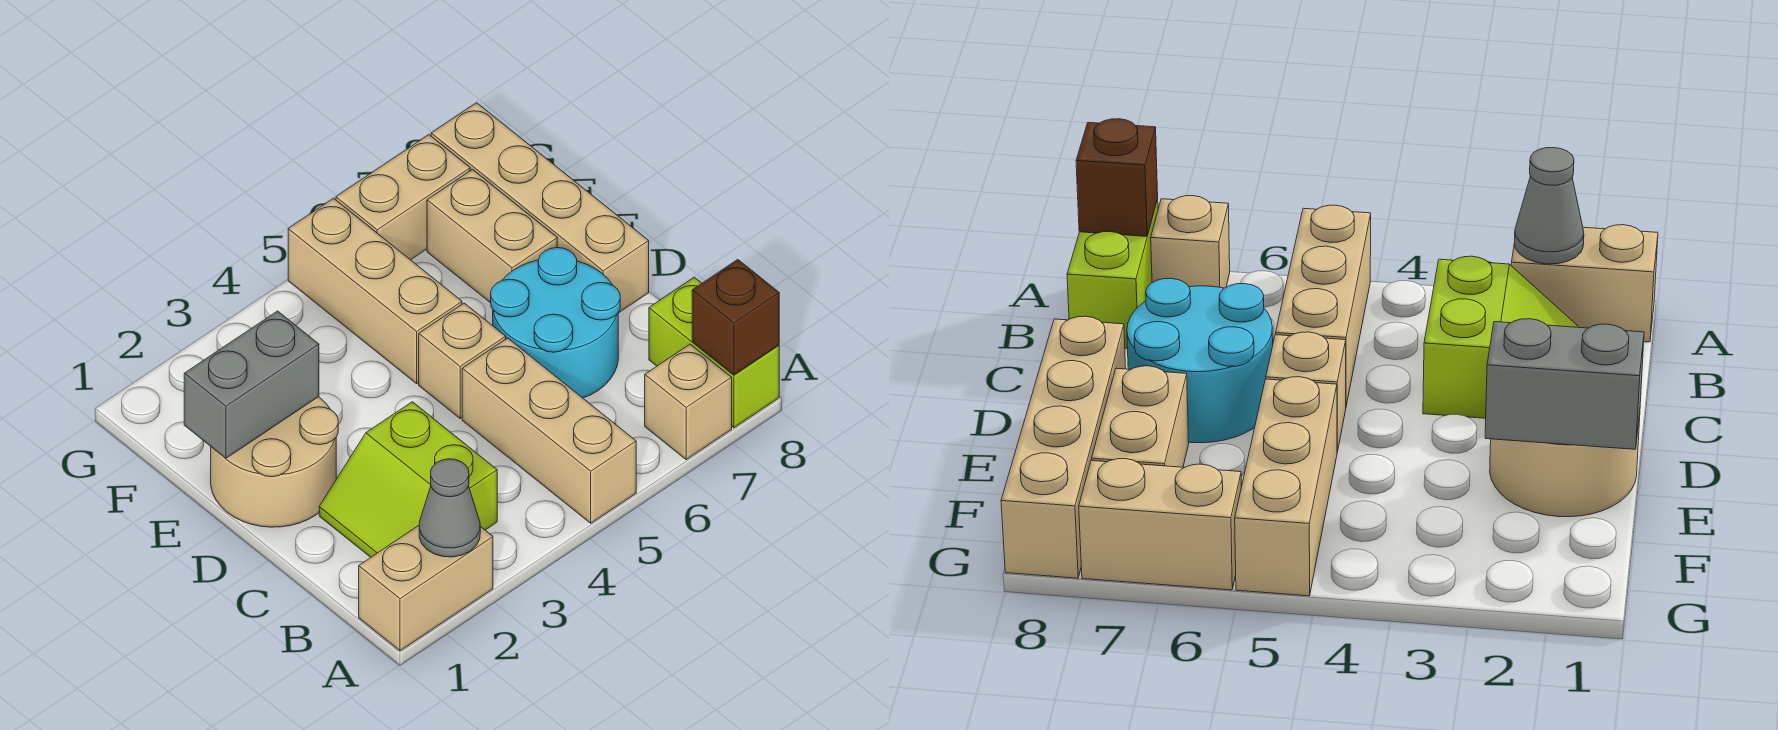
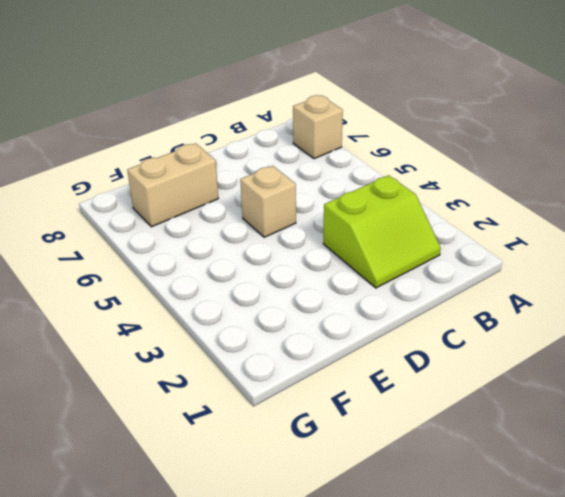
none -> tan brick A1:A2 level 1
none -> tan brick A5:C5 level 1
none -> lime brick A8:B8 level 1

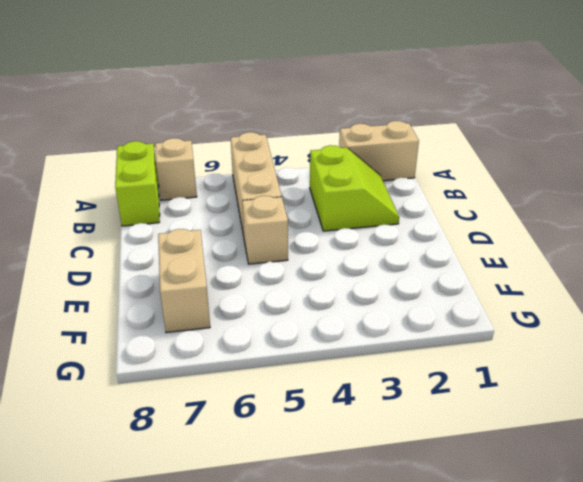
none -> cyan round brick C6:D7 level 1
none -> tan round brick D1:E2 level 1
none -> tan brick D8:G8 level 1

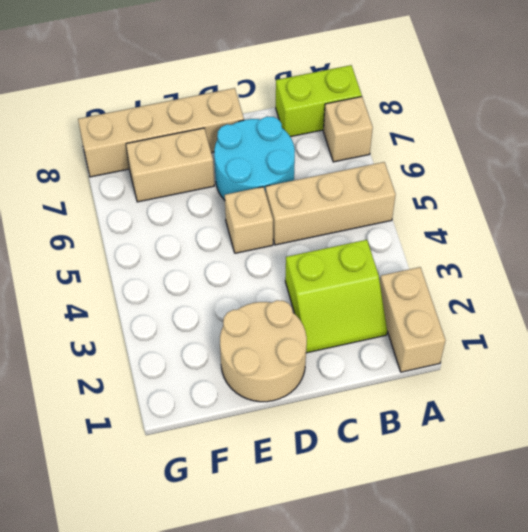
none -> tan brick E5:G5 level 1
none -> tan brick G6:G7 level 1
none -> grey cone A2 level 2

